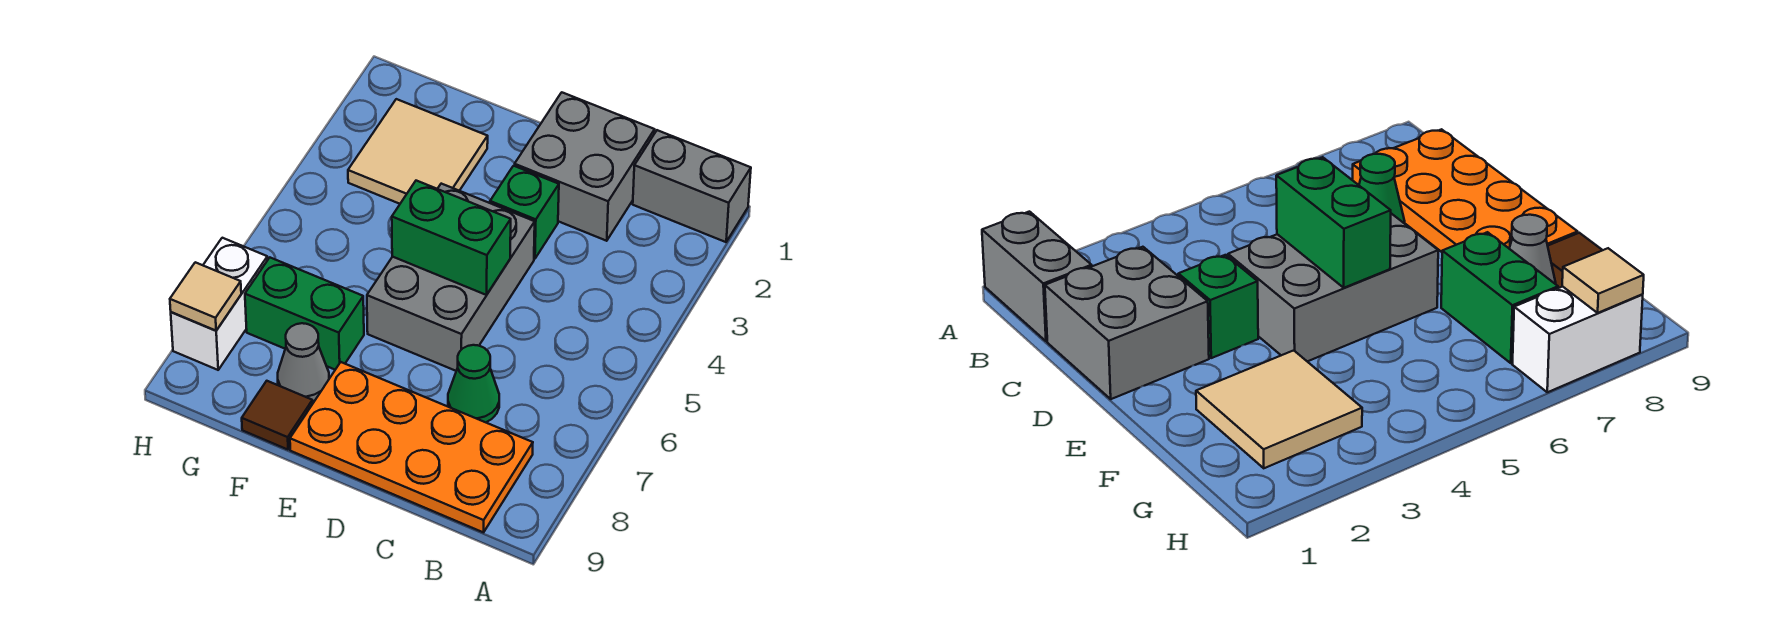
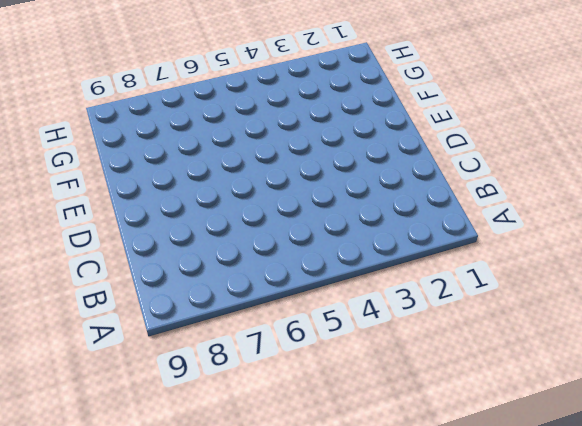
none -> grey brick A1:B1 level 1
none -> orange plate B8:E9 level 1
none -> grey brick C1:D2 level 1

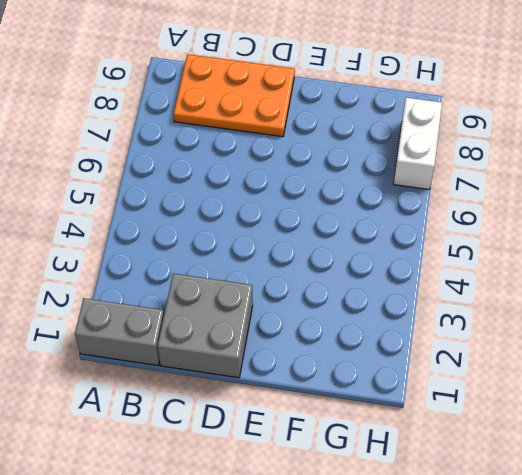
orange plate B8:D9 level 1 -> orange plate B8:E9 level 1
none -> green cone C7 level 1
none -> green brick D3 level 1
none -> grey brick D4:E6 level 1

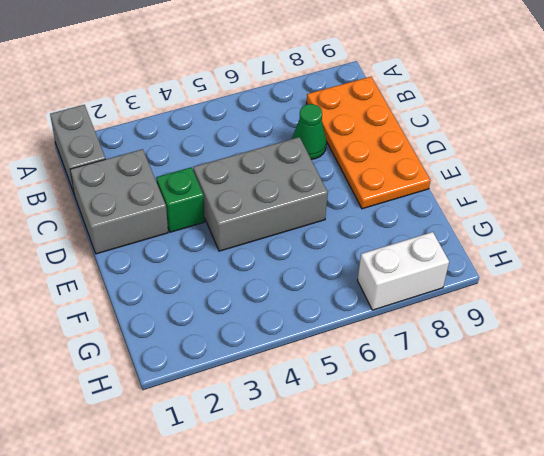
none -> tan tile F2:G3 level 1
none -> green brick F7:G7 level 1
none -> grey cone F8 level 1

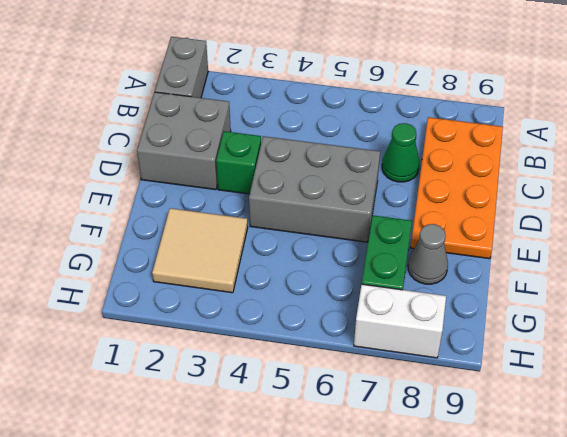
none -> brown tile F9 level 1
none -> green brick D5:E5 level 2
none -> tan tile H8 level 2

